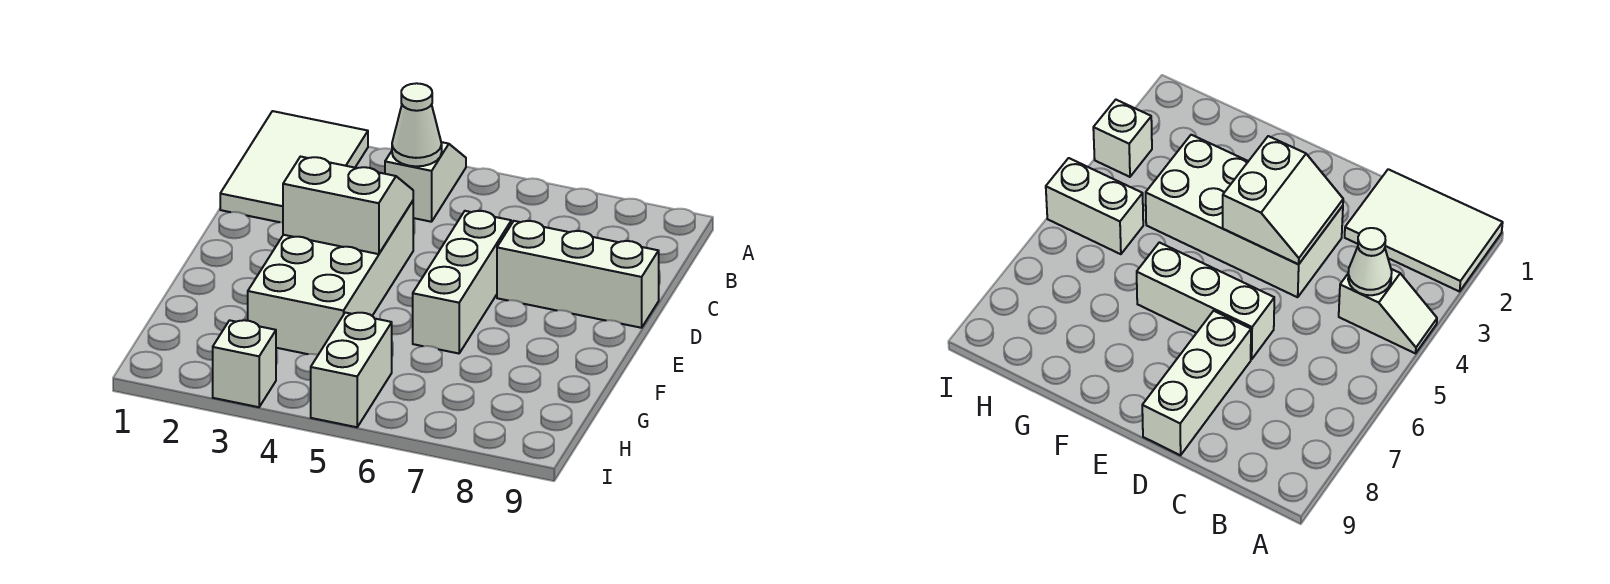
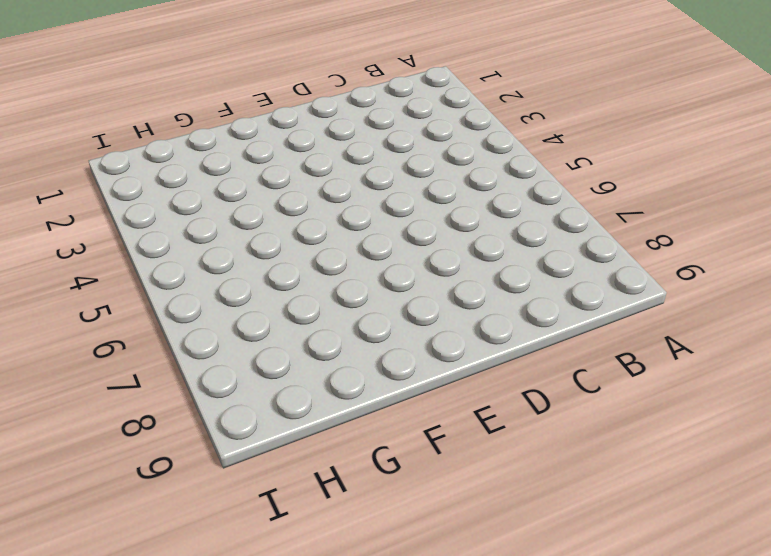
none -> white tile A1:C2 level 1
none -> white slope A4:B4 level 1 top B

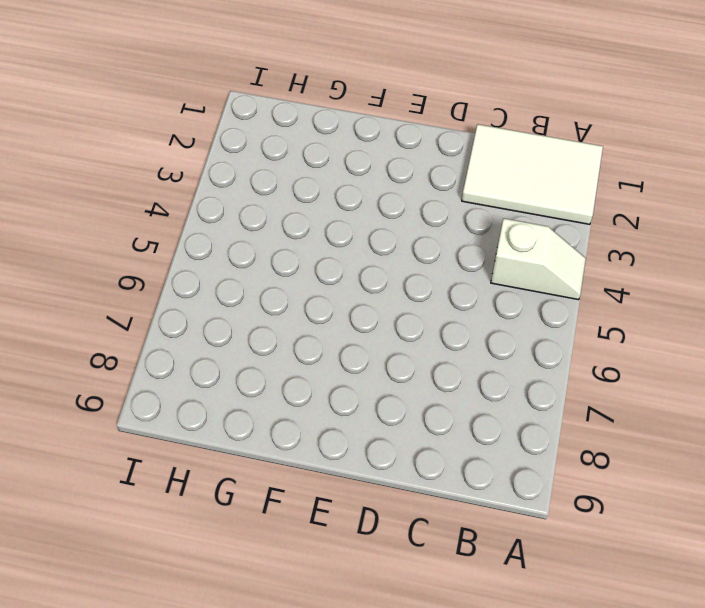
none -> white brick D3:G4 level 1
none -> white brick D6:F6 level 1

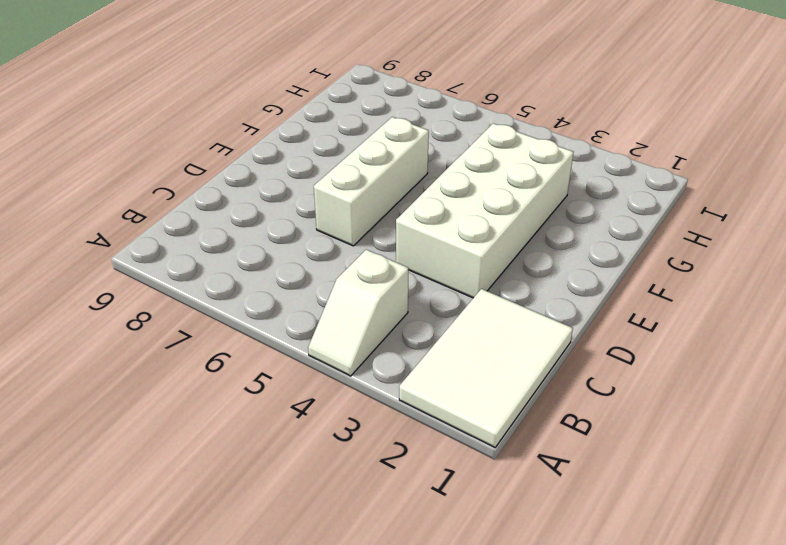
none -> white brick D7:D9 level 1
none -> white brick H5:I5 level 1

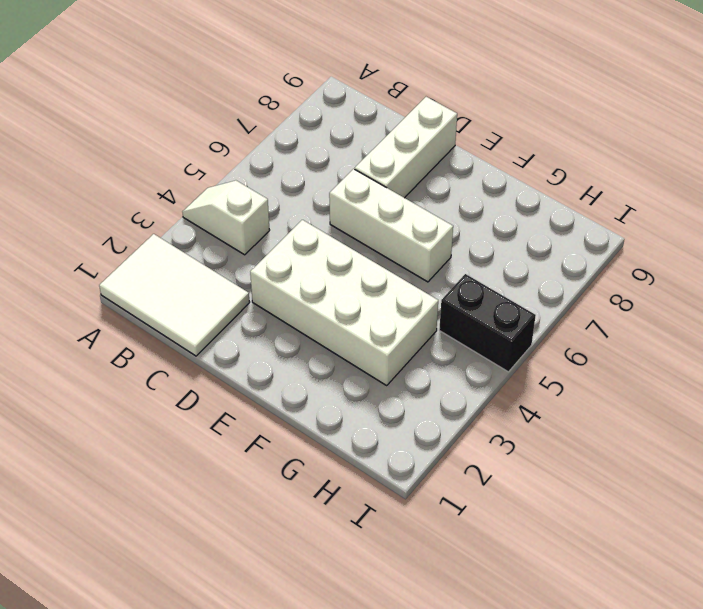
black brick H5:I5 level 1 -> white brick H5:I5 level 1
none -> white brick I3 level 1
none -> white cone B4 level 2

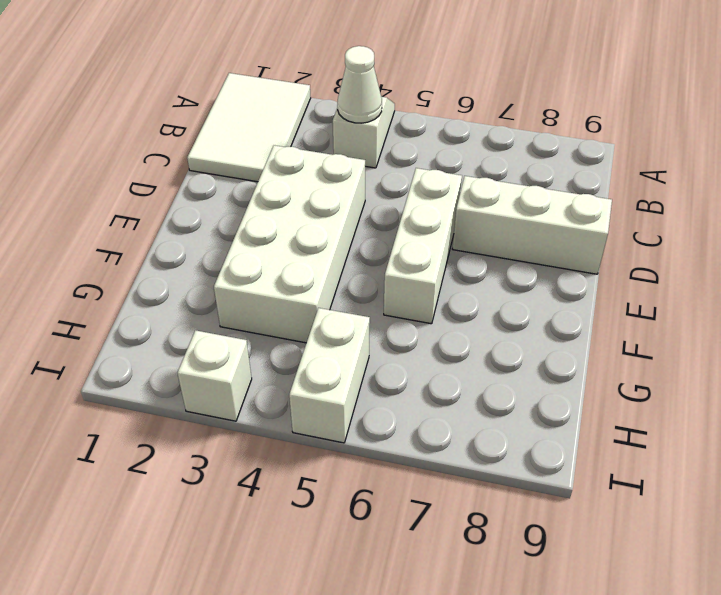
none -> white slope D3:E4 level 2 top E

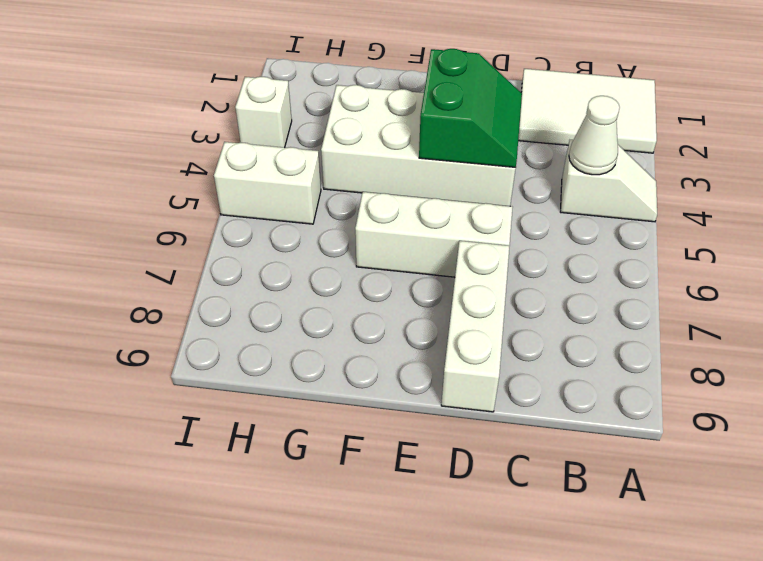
green slope D3:E4 level 2 top E -> white slope D3:E4 level 2 top E

